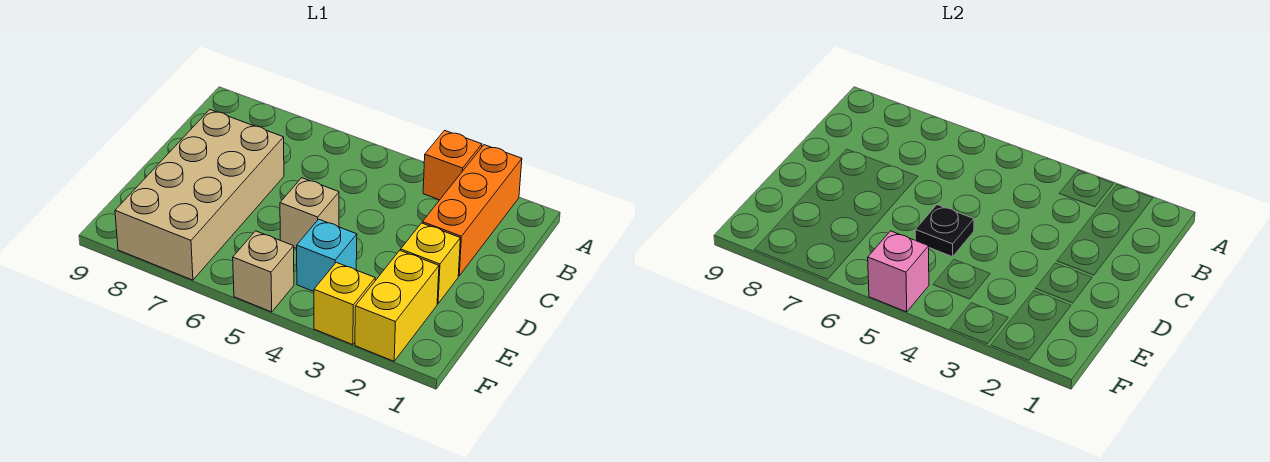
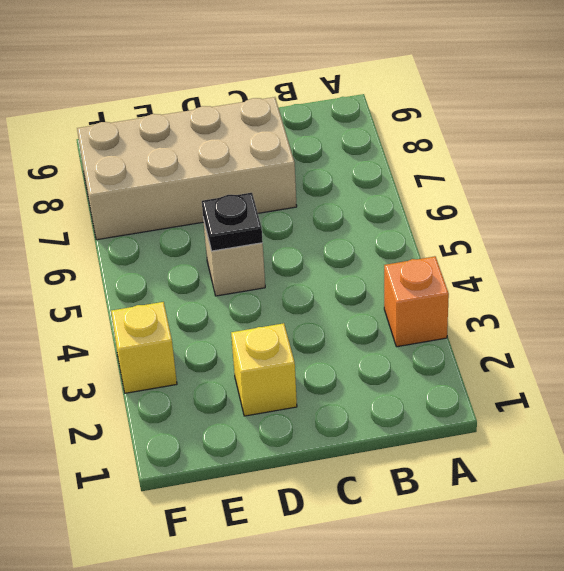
none -> orange brick A2:C2 level 1
none -> yellow brick E2:F2 level 1

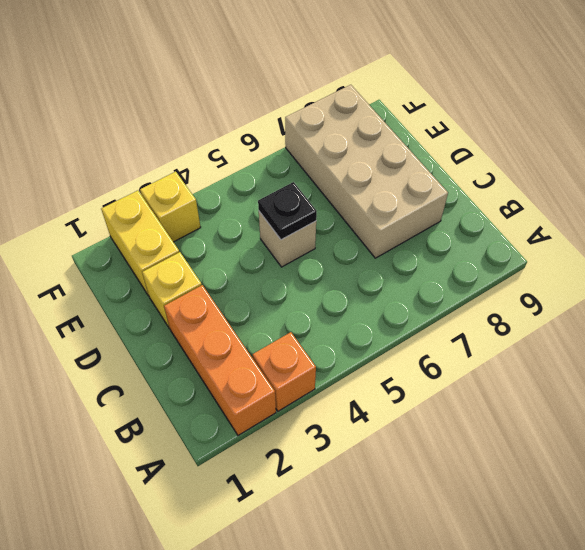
none -> cyan brick E4 level 1
none -> tan brick F5 level 1

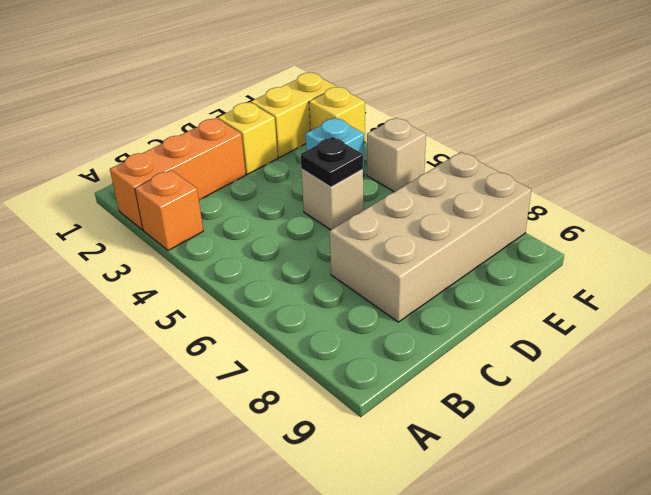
none -> pink brick F5 level 2

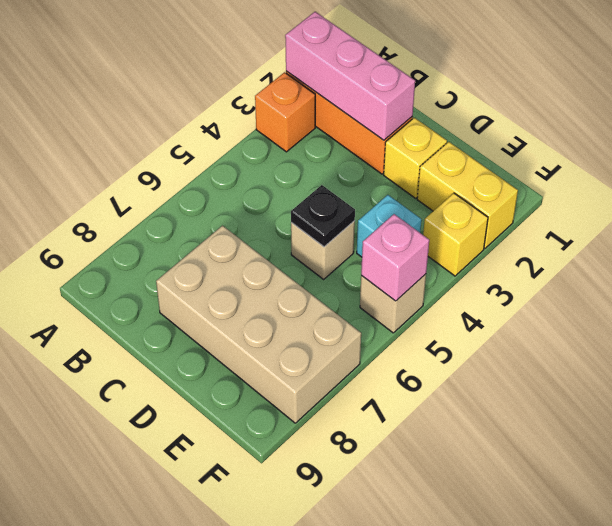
pink brick A2:C2 level 2 -> none

